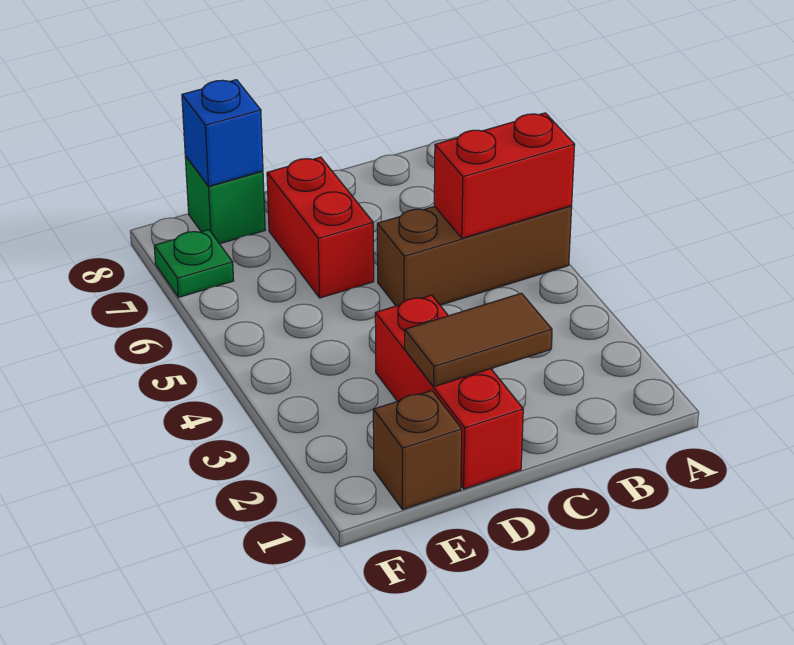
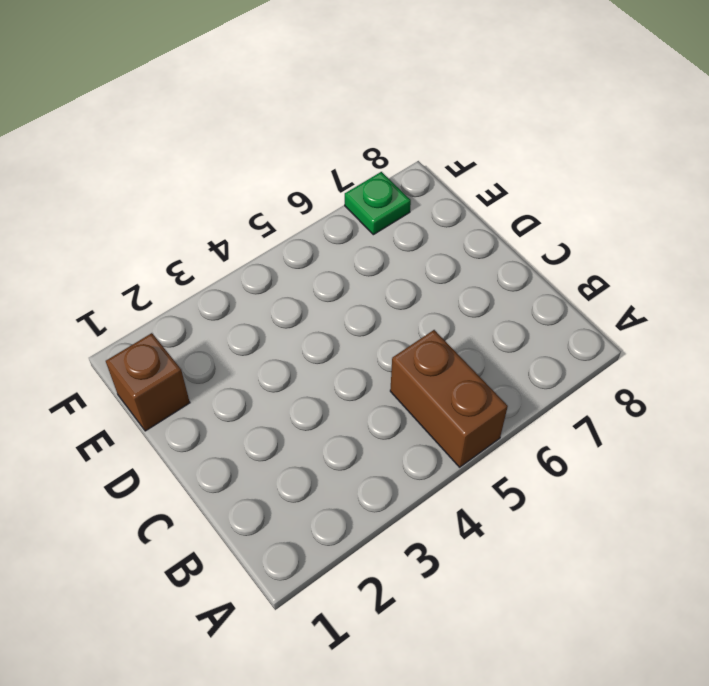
brown brick A5:B5 level 1 -> brown brick A5:C5 level 1
none -> red brick D1:D3 level 1
none -> red brick D6:D7 level 1

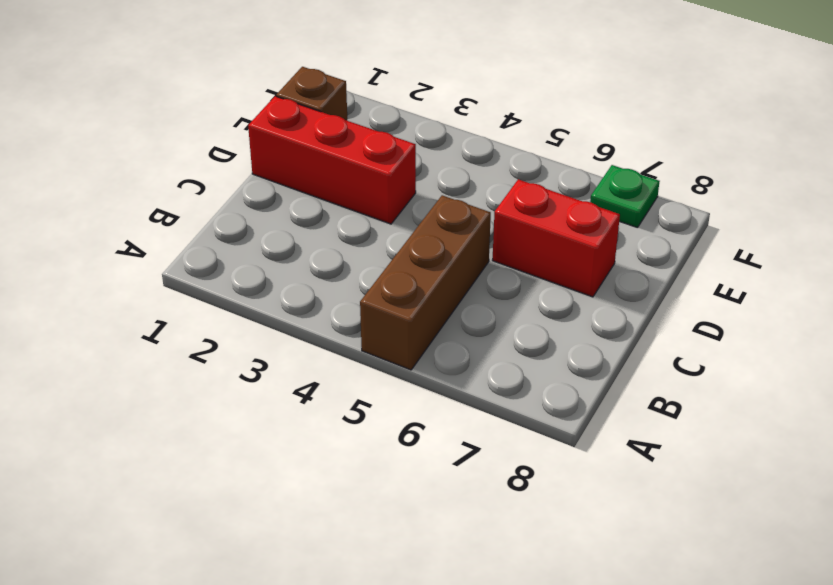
none -> green brick E8 level 1
none -> red brick A5:B5 level 2

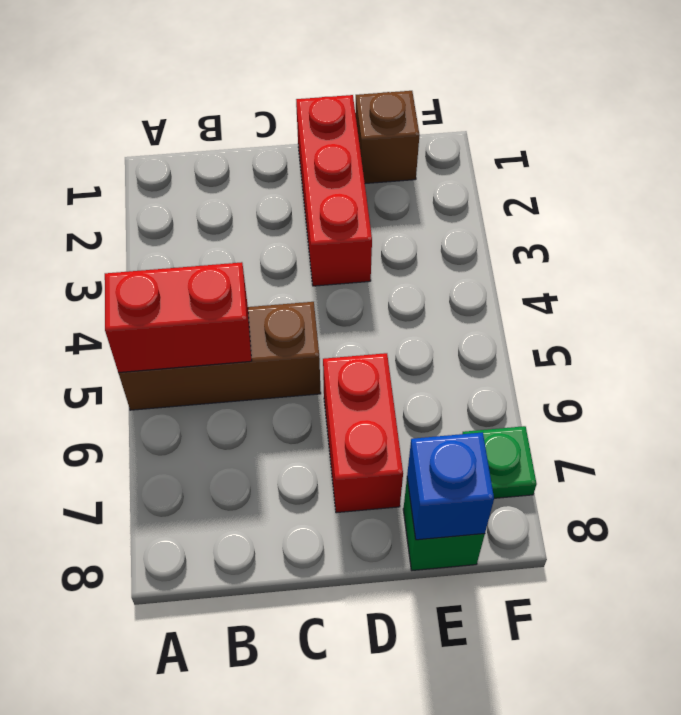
none -> brown tile C2:D2 level 2

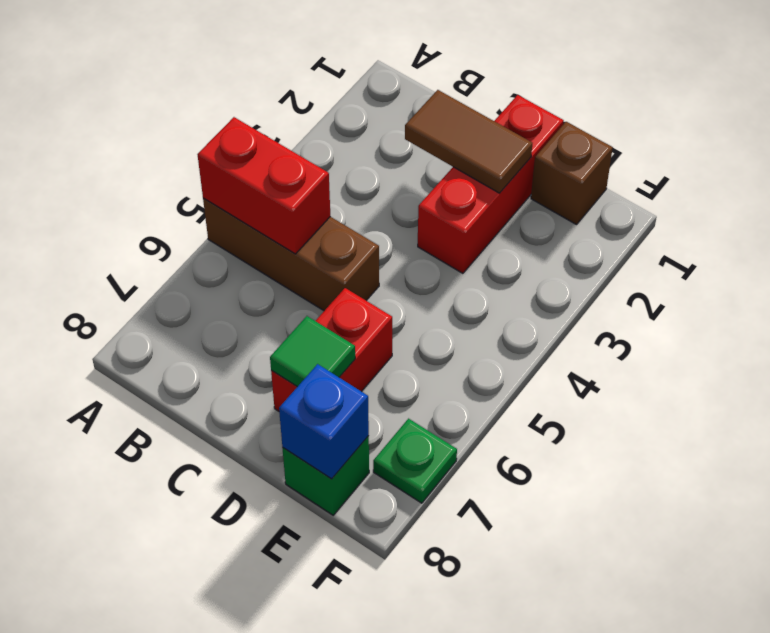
green tile D7 level 2 -> none

